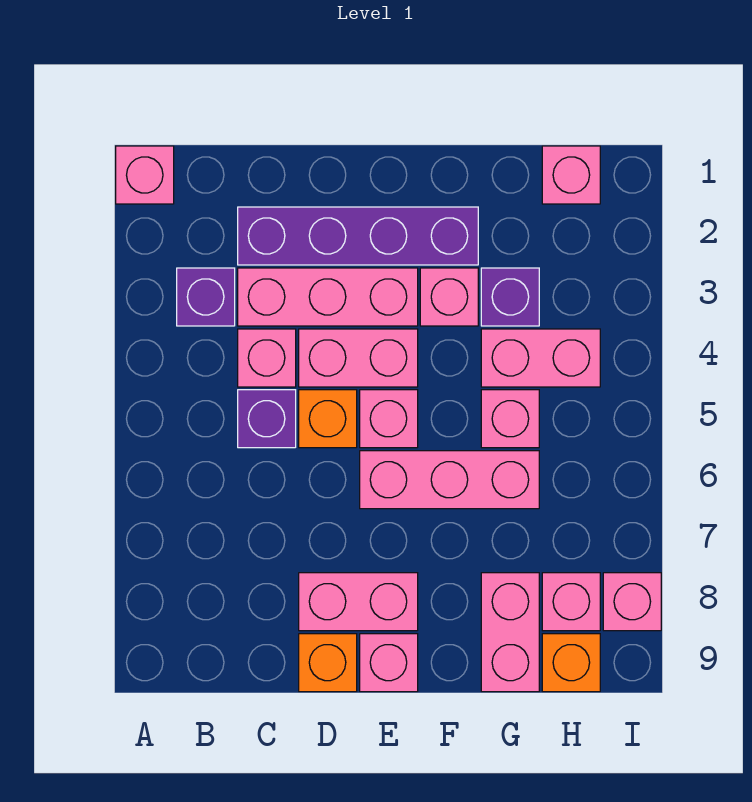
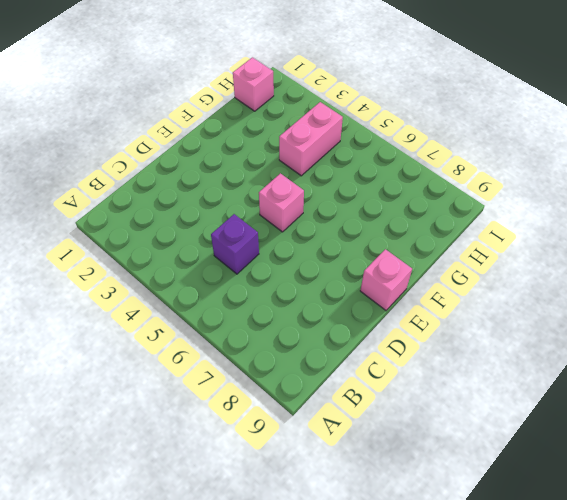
none -> pink brick A1 level 1
none -> purple brick B3 level 1
none -> purple brick C2:F2 level 1

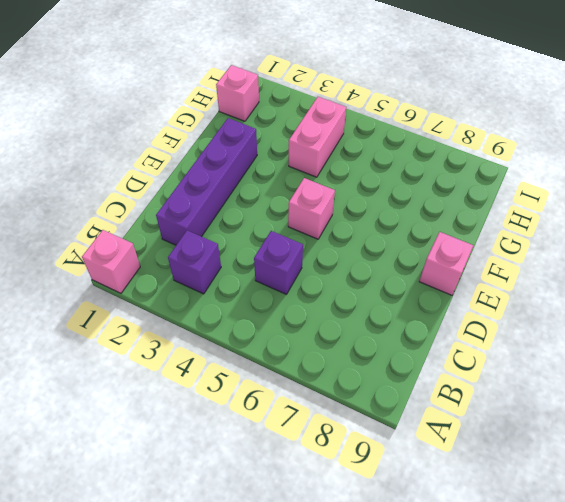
none -> pink brick C3:E3 level 1
none -> pink brick C4 level 1
none -> pink brick D4:E4 level 1

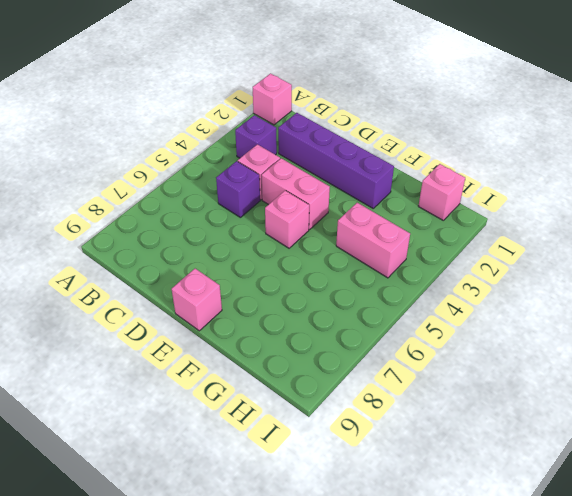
none -> pink brick C3:E3 level 1
none -> orange brick D5 level 1
none -> pink brick D8:E8 level 1

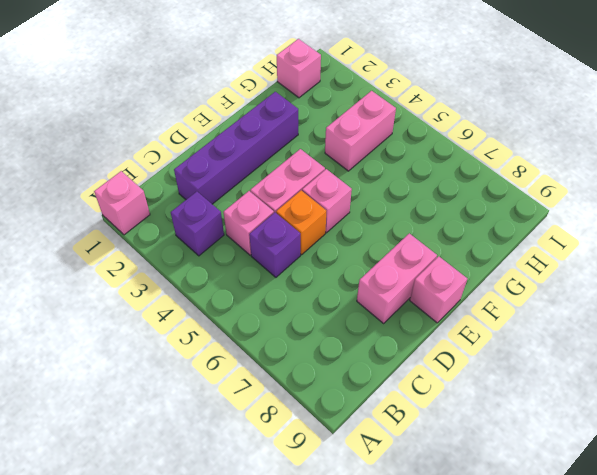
none -> pink brick C3:E3 level 1
none -> orange brick D9 level 1
none -> pink brick E6:G6 level 1

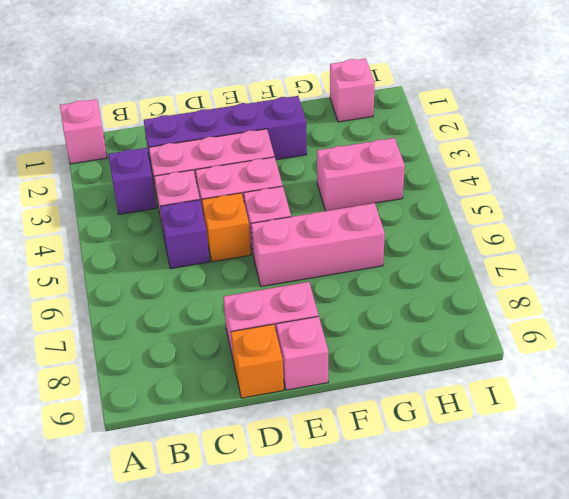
none -> pink brick F3 level 1
none -> purple brick G3 level 1
none -> pink brick G5 level 1

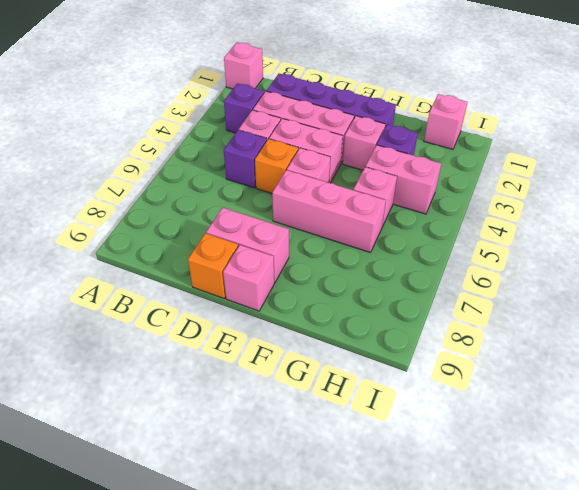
none -> pink brick G8:G9 level 1
none -> pink brick H8 level 1
none -> orange brick H9 level 1

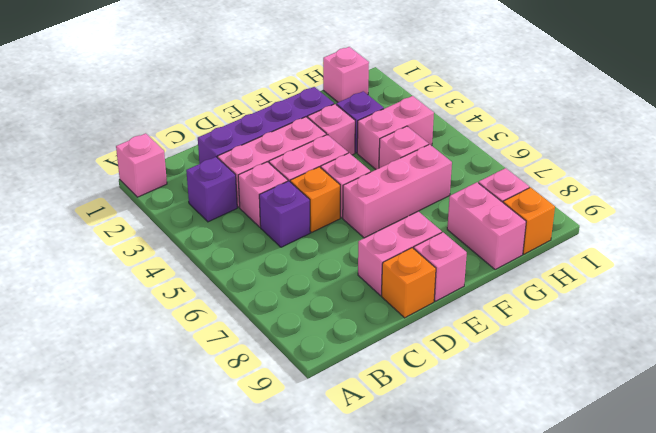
none -> pink brick I8 level 1

